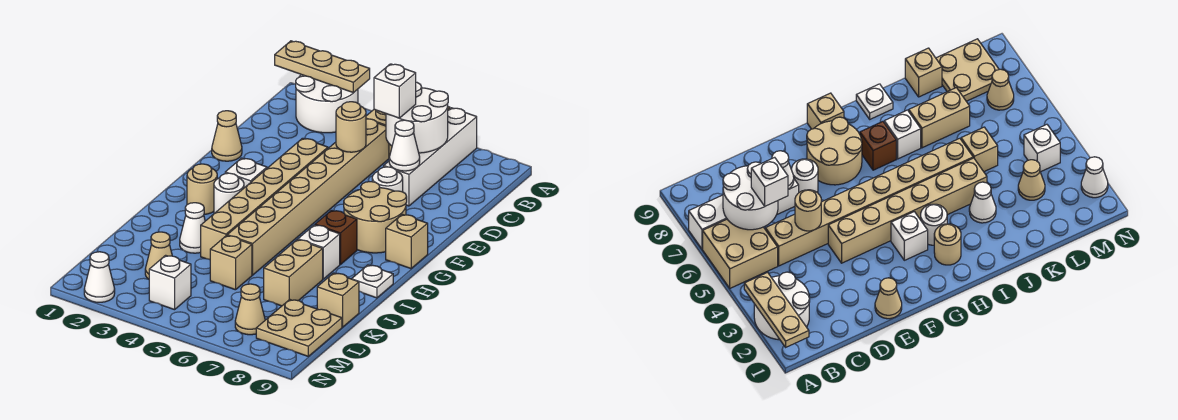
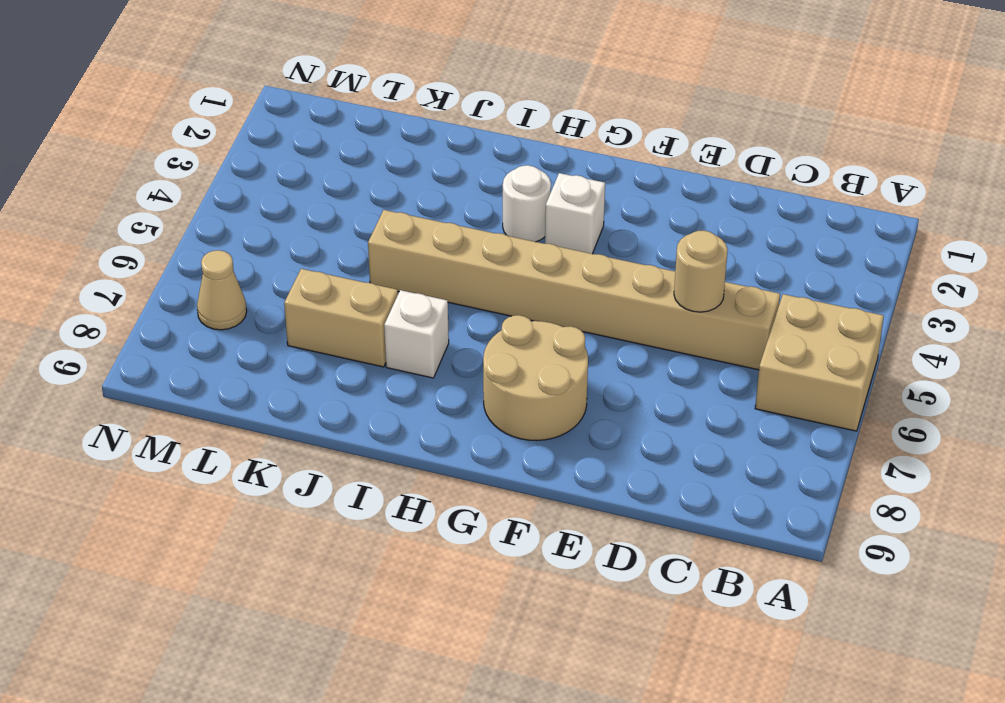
none -> white round brick A2:B3 level 1
none -> white brick A7:D7 level 1
none -> tan cone E1 level 1

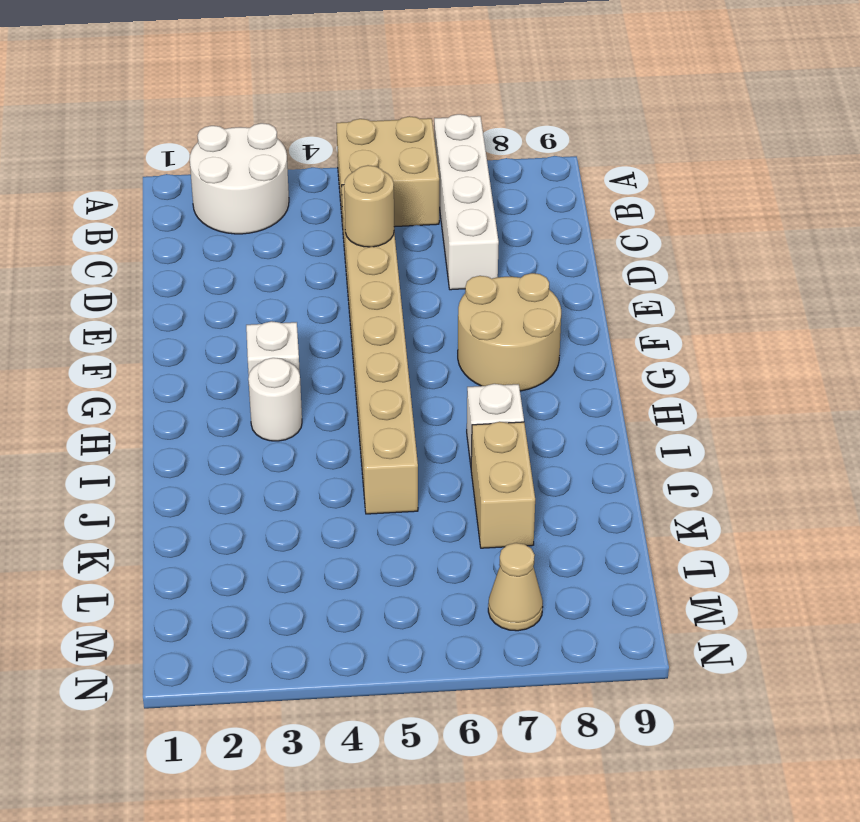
none -> tan cone E1 level 1
none -> tan brick E4:J4 level 1
none -> white round brick E7 level 1

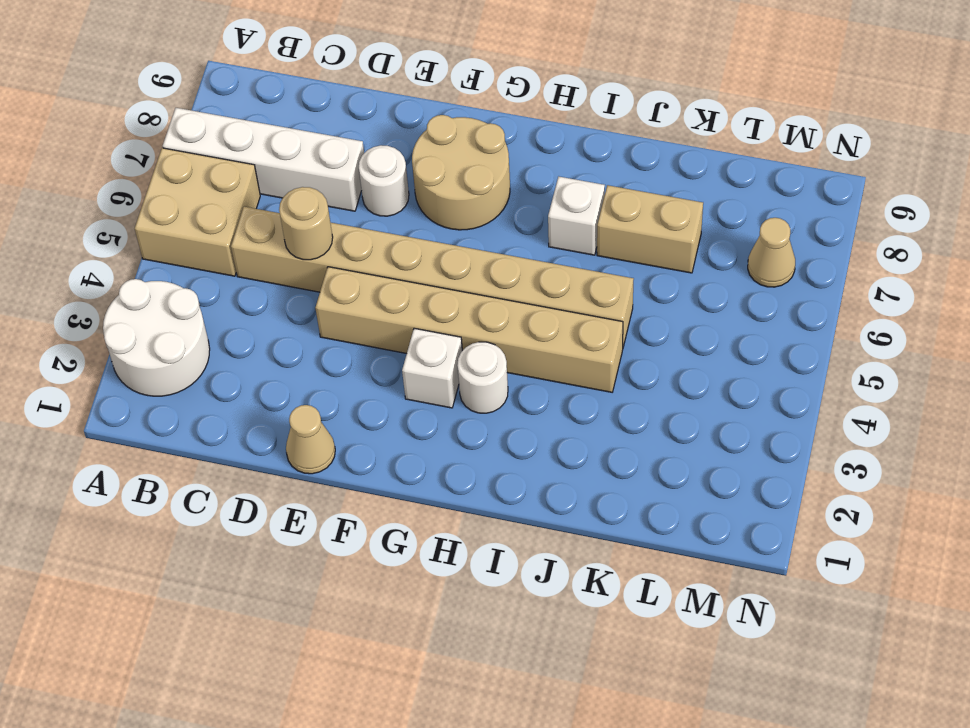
none -> tan brick G9 level 1
none -> tan round brick H2 level 1
none -> brown brick H7 level 1

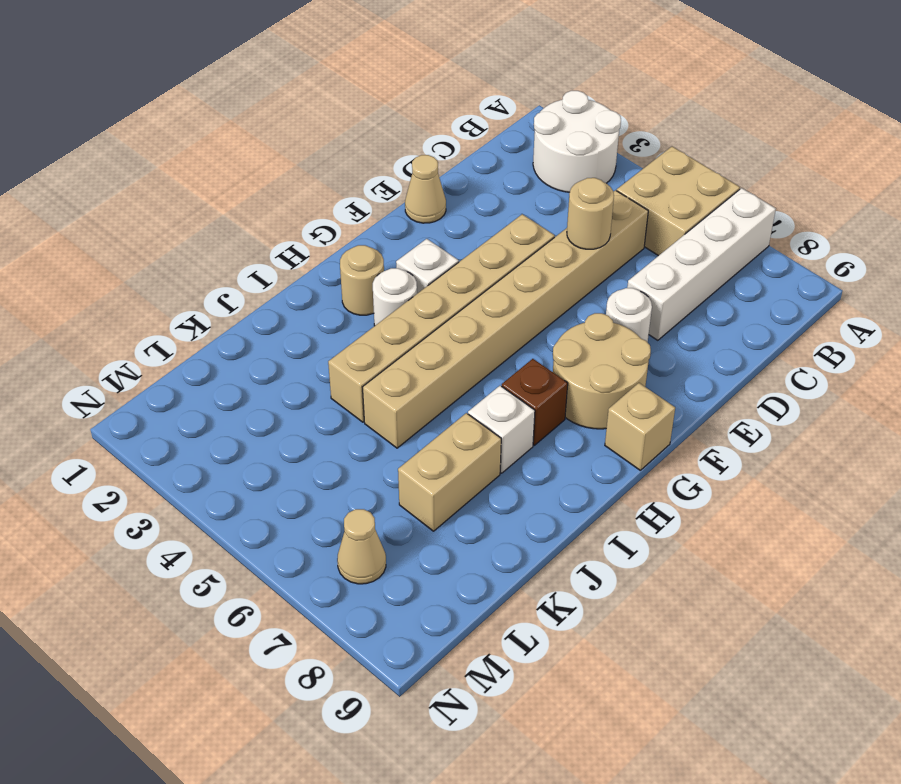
none -> white plate I9 level 1
none -> white cone J3 level 1
none -> tan brick K5 level 1

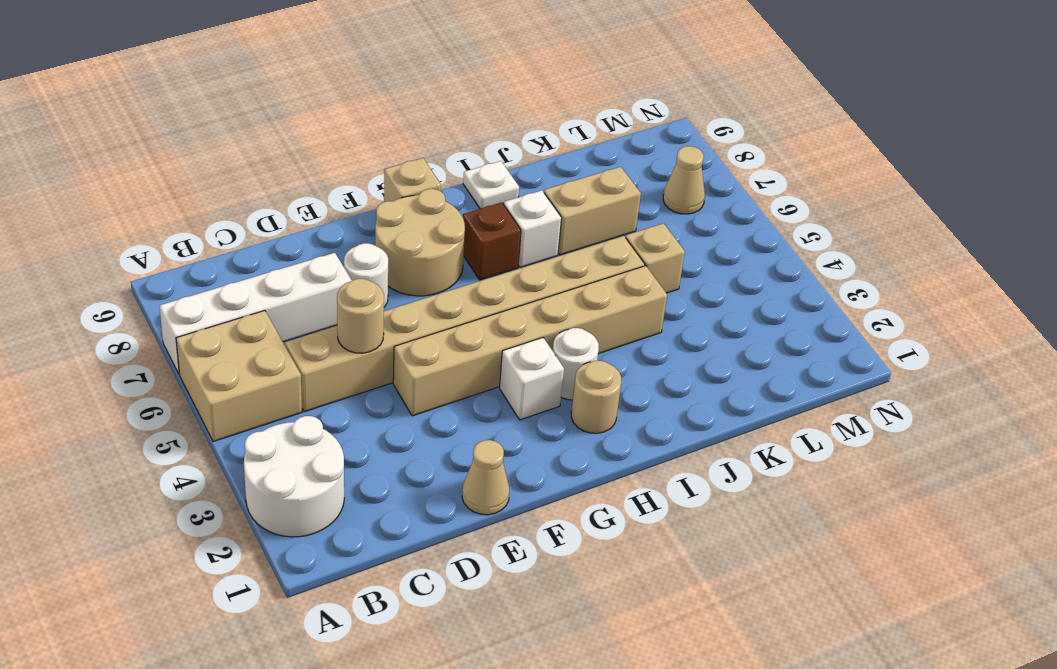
none -> white cone J3 level 1
none -> tan brick K9 level 1
none -> tan cone L3 level 1

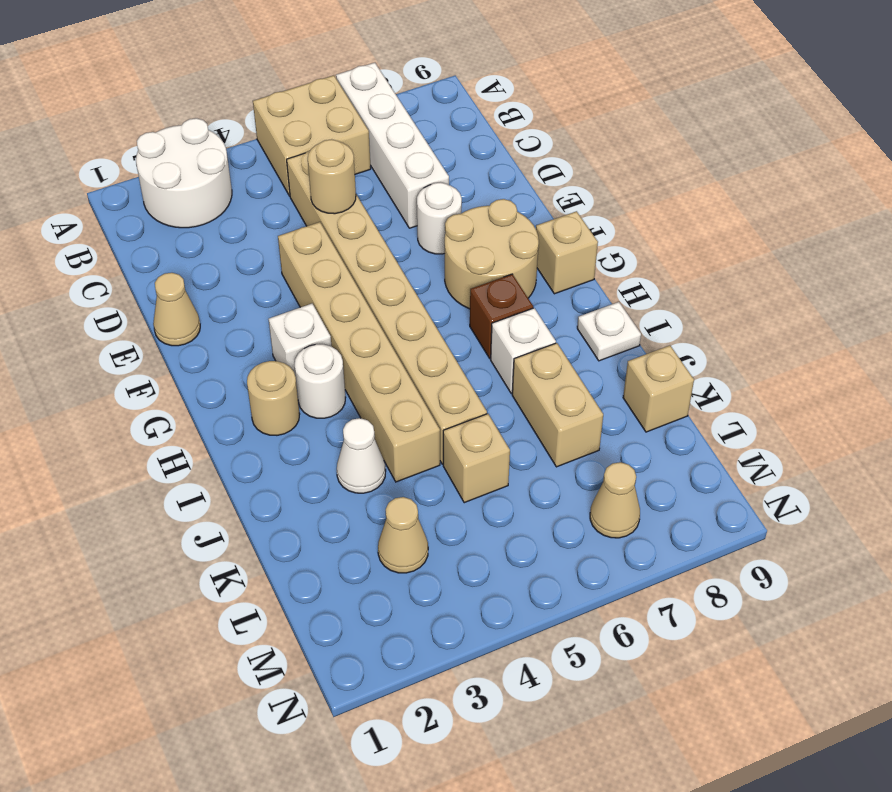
none -> tan plate L8:M9 level 1
none -> white brick M4 level 1
none -> white cone N2 level 1

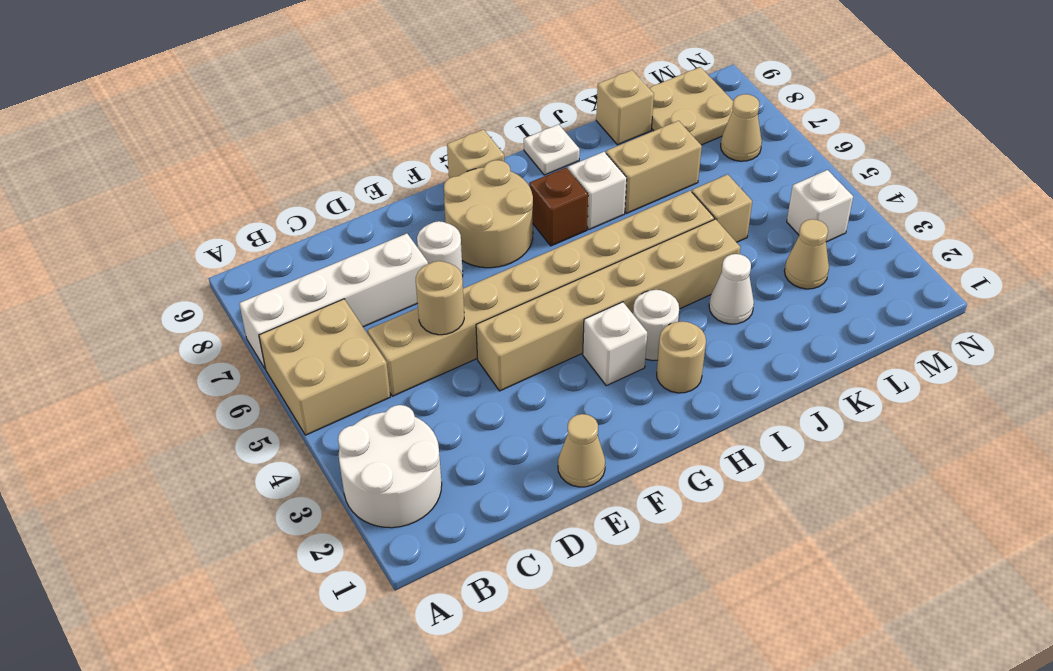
none -> white cone N2 level 1
none -> tan plate A1:A3 level 2
none -> white round brick B6:C7 level 2

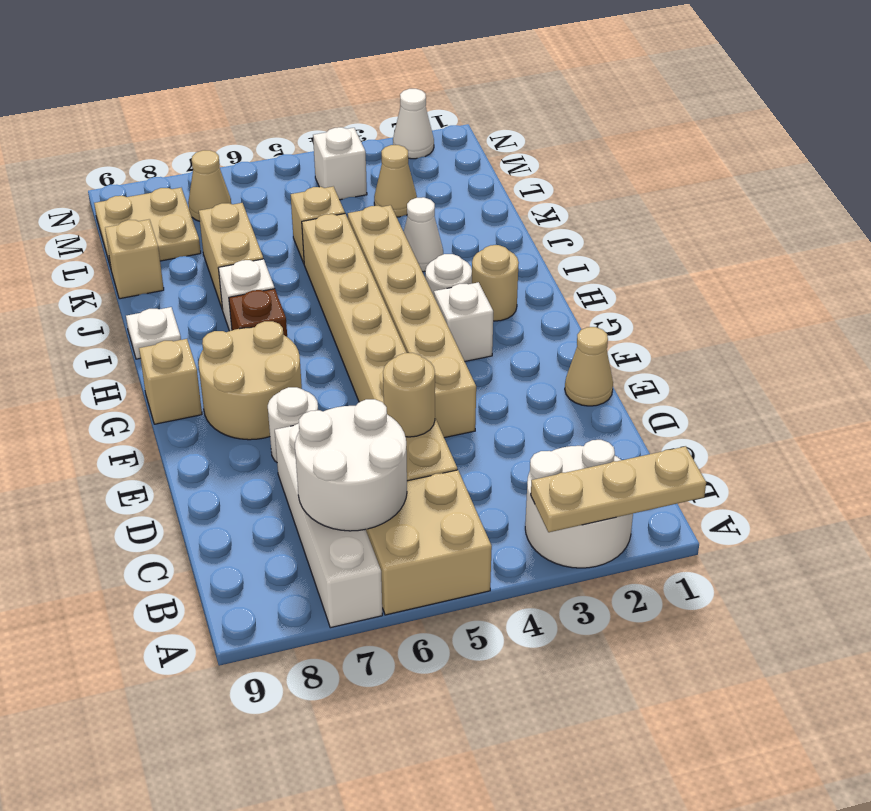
none -> white cone D7 level 2
none -> white brick C6 level 3

